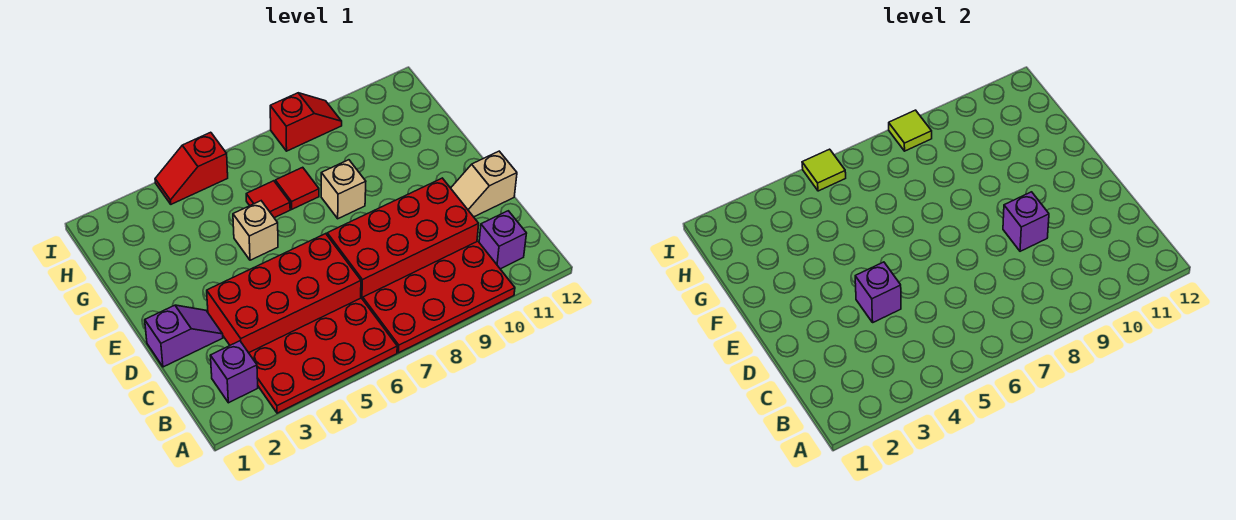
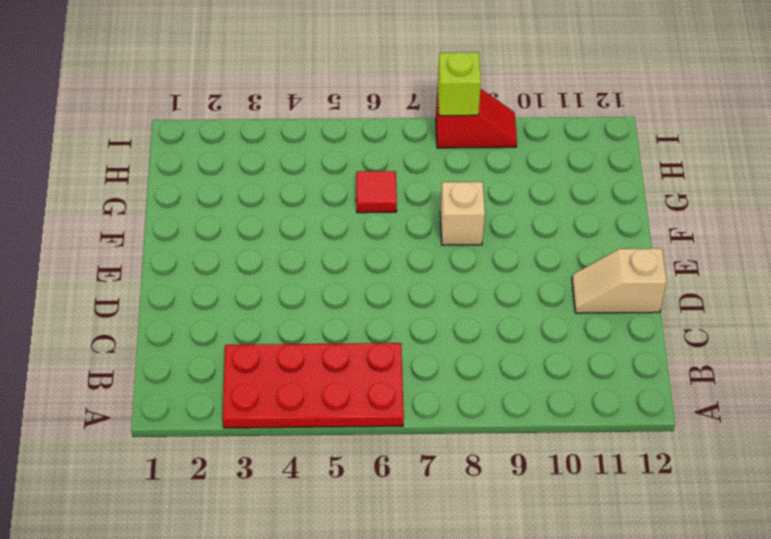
lime brick I8 level 2 -> lime tile I8 level 2
none -> red plate A7:B10 level 1
none -> purple brick B2 level 1
none -> purple brick B11 level 1

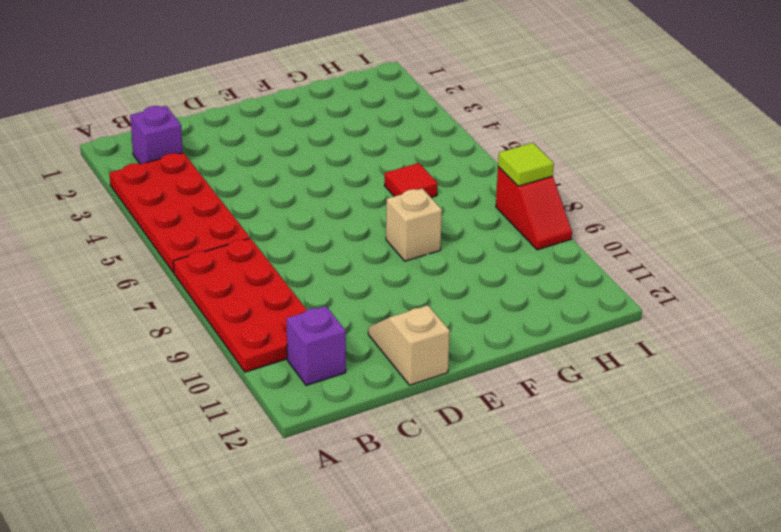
none -> red brick C3:D6 level 1
none -> red brick C7:D10 level 1
none -> purple slope D1:D2 level 1 top 1

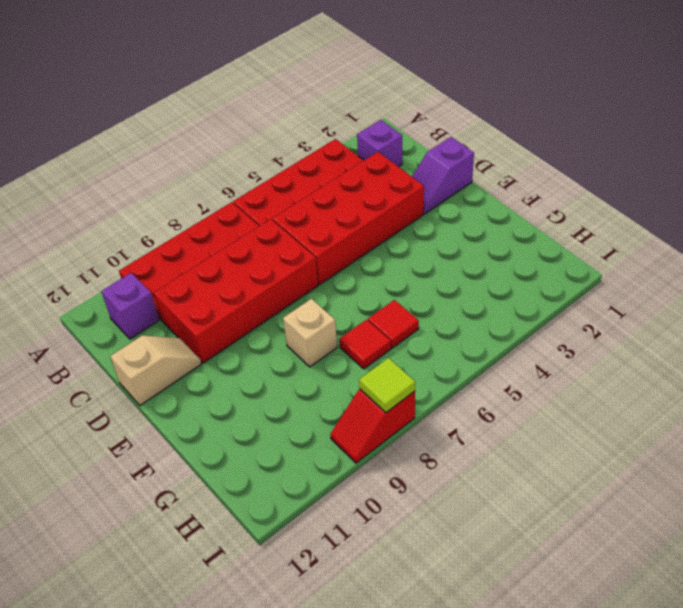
none -> tan brick F5 level 1
none -> red slope I4:I5 level 1 top 5
none -> purple brick D4 level 2

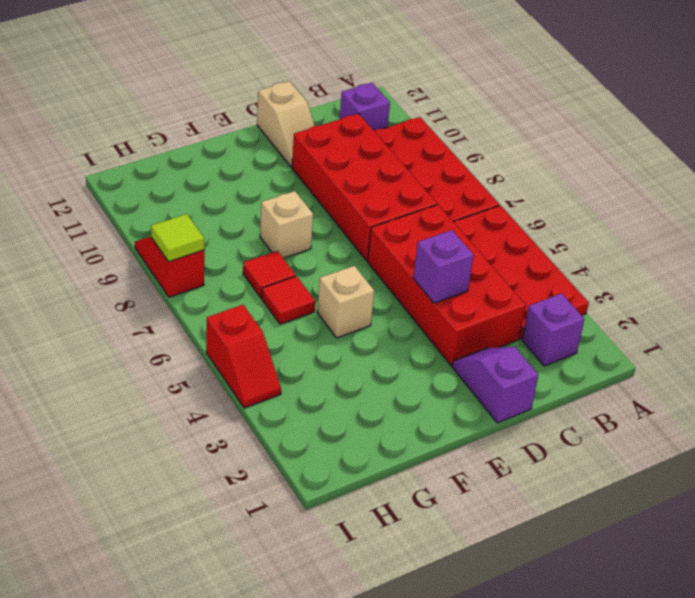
none -> purple brick D9 level 2
none -> lime tile I5 level 2

